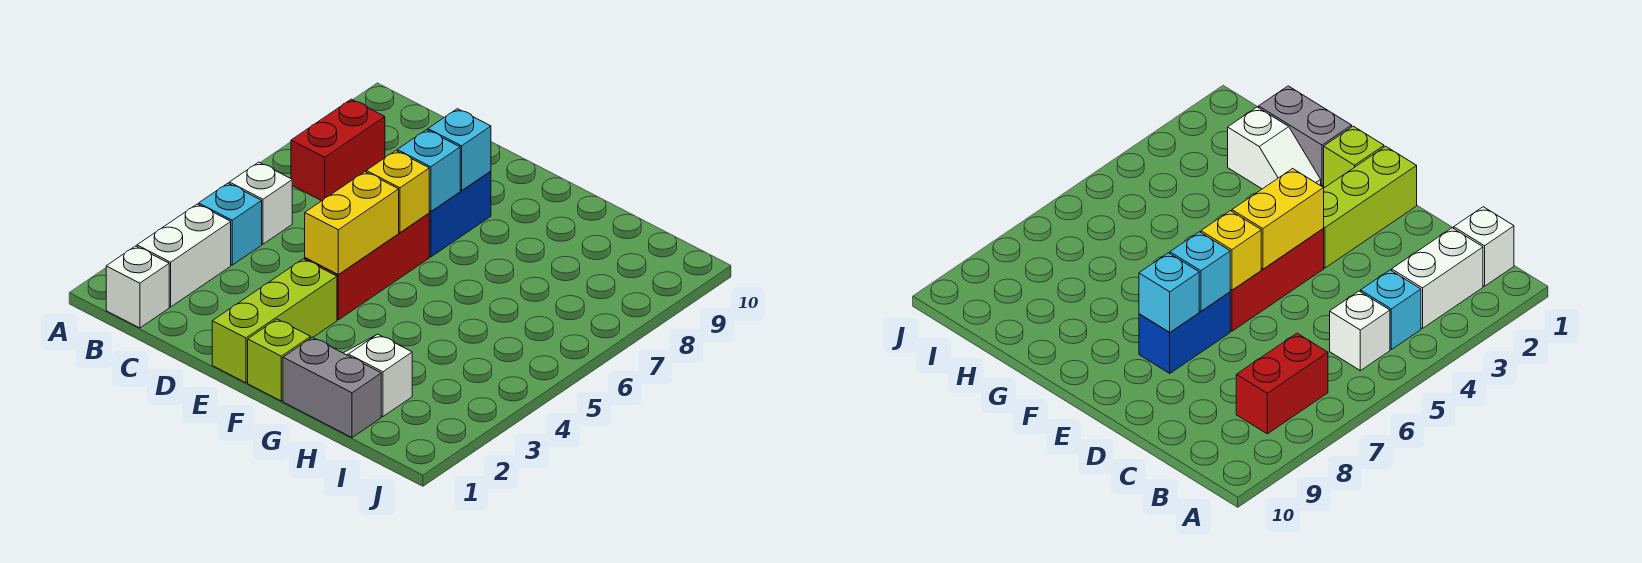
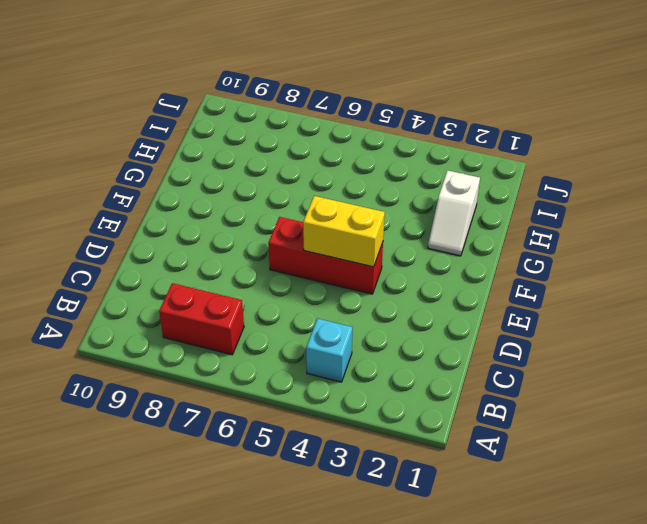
none -> white brick B1 level 1
none -> white brick B2:B3 level 1
none -> white brick B5 level 1

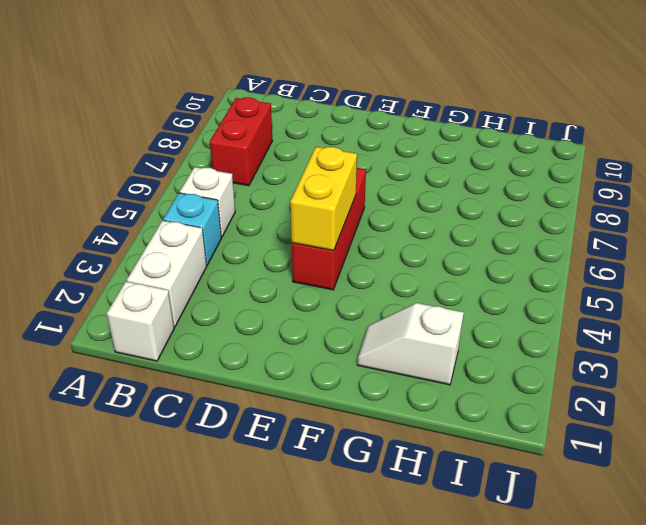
none -> lime brick E1:E3 level 1
none -> blue brick E7:E8 level 1
none -> lime brick F1 level 1

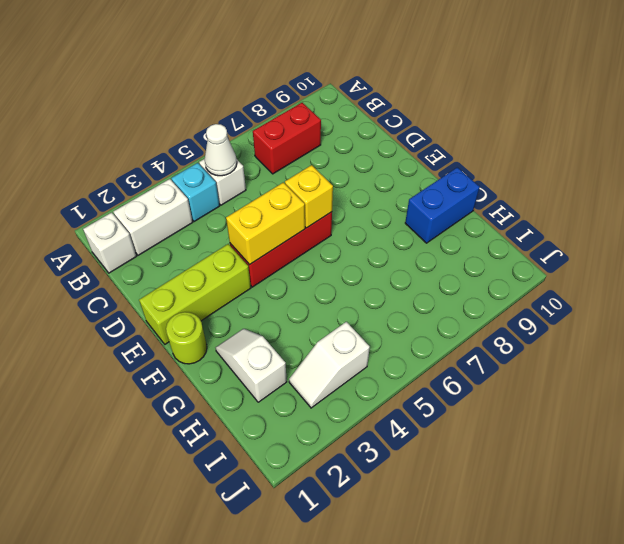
white cone B5 level 2 -> none
lime round brick F1 level 1 -> lime brick F1 level 1
blue brick G9:G10 level 1 -> blue brick E7:E8 level 1
white slope I3:I4 level 1 top 4 -> none
none -> grey brick G1:H1 level 1
none -> cyan brick E7 level 2
none -> cyan brick E8 level 2

